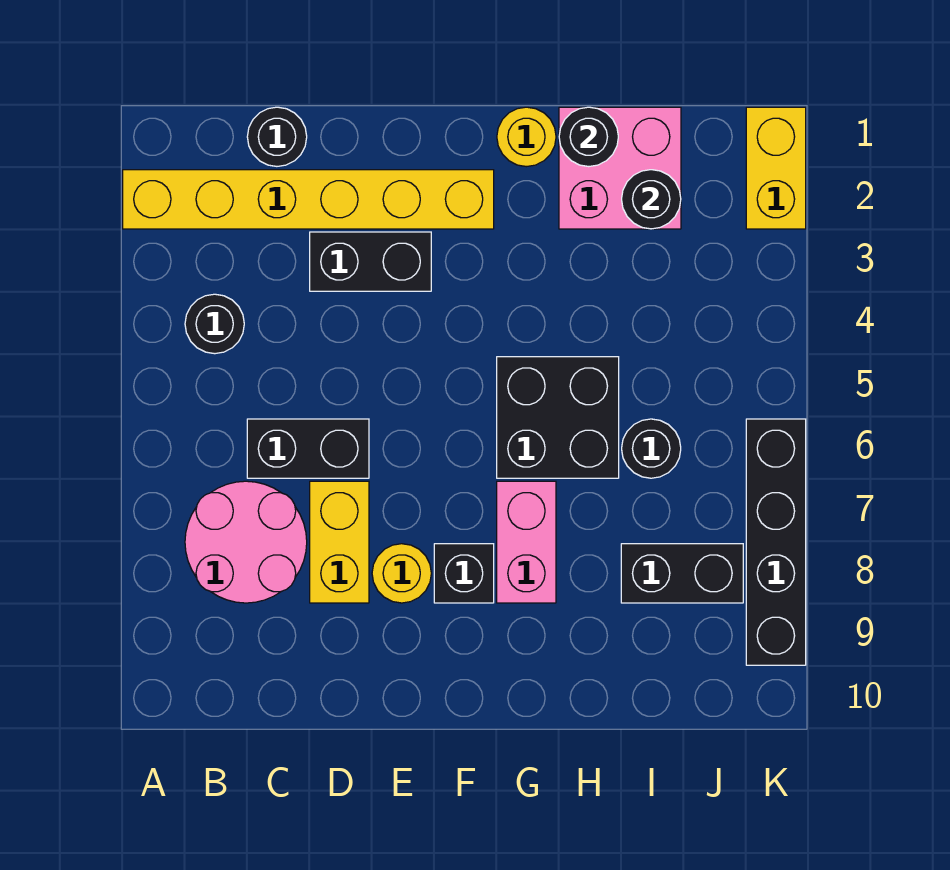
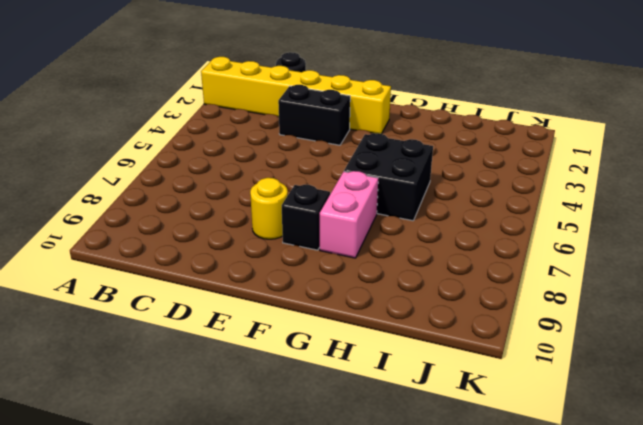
none -> black round brick B4 level 1
none -> pink round brick B7:C8 level 1
none -> black brick C6:D6 level 1

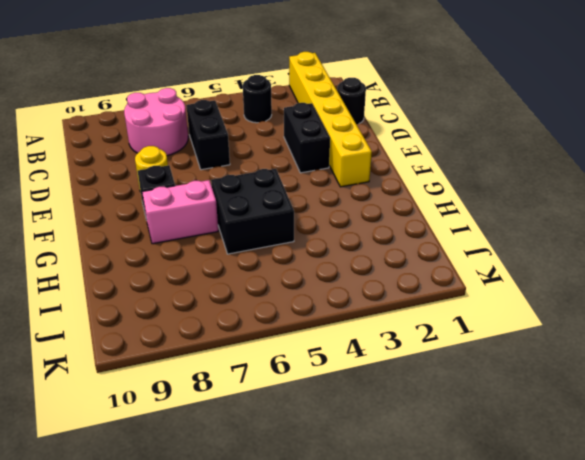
none -> yellow brick D7:D8 level 1
none -> yellow round brick G1 level 1
none -> pink brick H1:I2 level 1

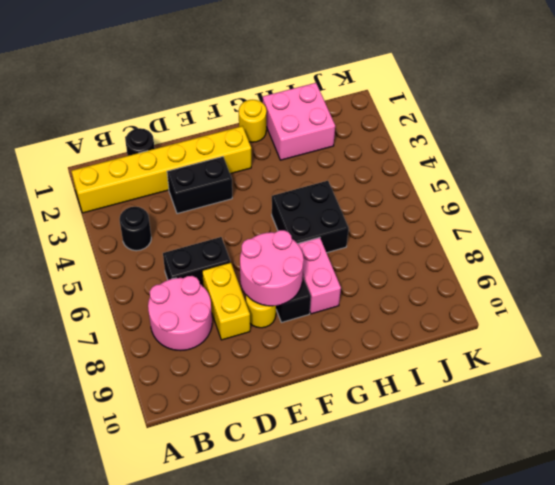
pink round brick E7:F8 level 2 -> none
none -> black round brick I6 level 1
none -> black brick I8:J8 level 1
none -> yellow brick K1:K2 level 1

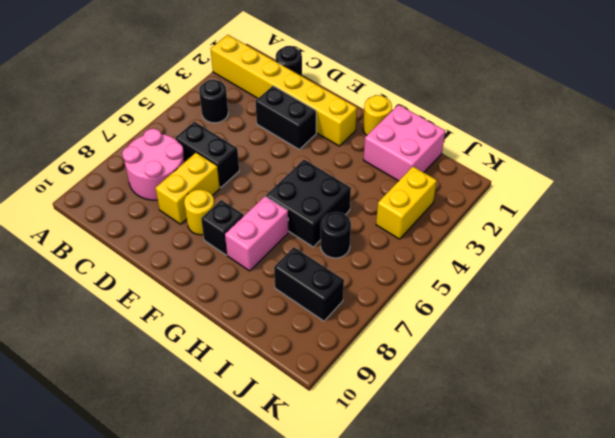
yellow brick J3:J4 level 1 -> yellow brick K1:K2 level 1
none -> black brick K6:K9 level 1
none -> black round brick H1 level 2
none -> black round brick I2 level 2

